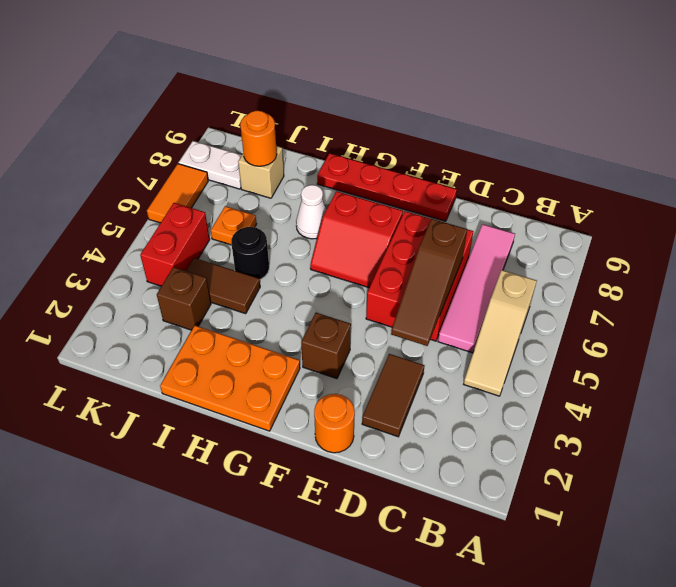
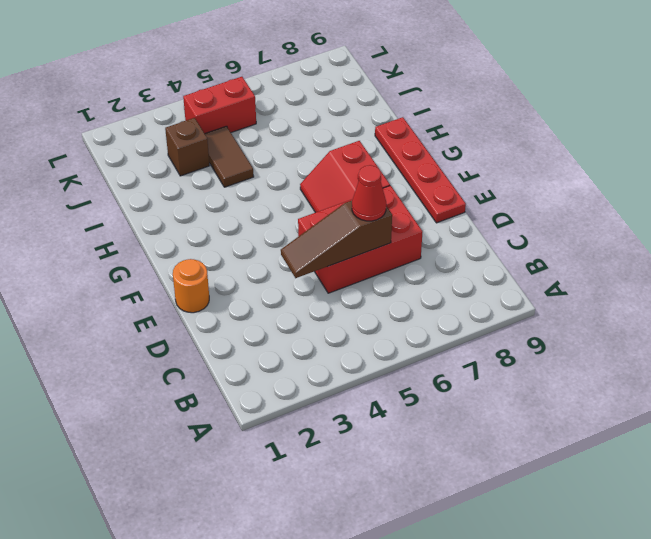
red cone D6 level 3 -> none
none -> tan slope B4:B6 level 1 top 6
none -> pink tile C5:C8 level 1
none -> brown tile D2:D3 level 1

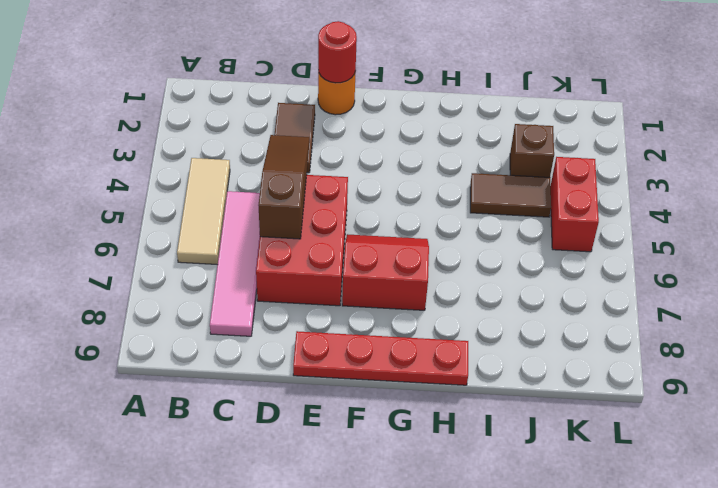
tan tile B4:B6 level 1 -> tan slope B4:B6 level 1 top 6
red round brick E1 level 2 -> none
none -> brown brick F3 level 1
none -> orange plate G1:I2 level 1
none -> white cone H7 level 1

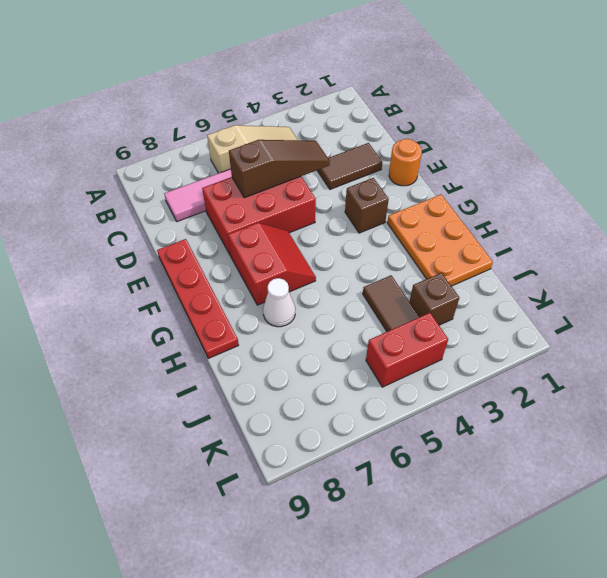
none -> black round brick I5 level 1
none -> orange plate J6 level 1
none -> tan brick J8 level 1

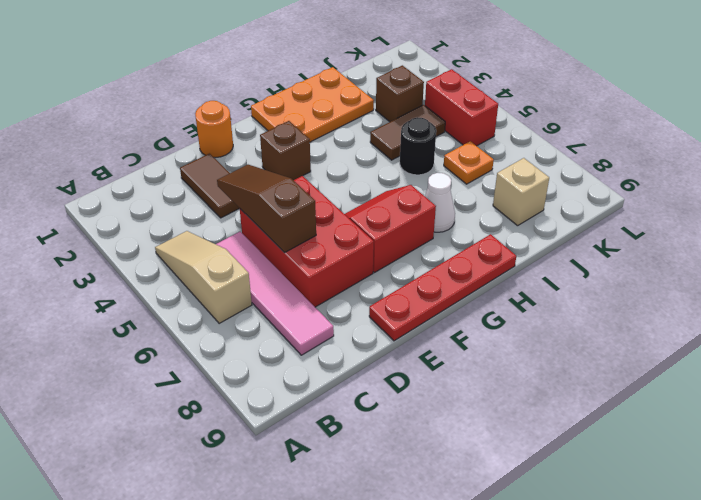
none -> white plate K8:L8 level 1
none -> orange tile L6:L7 level 1
none -> orange round brick J8 level 2

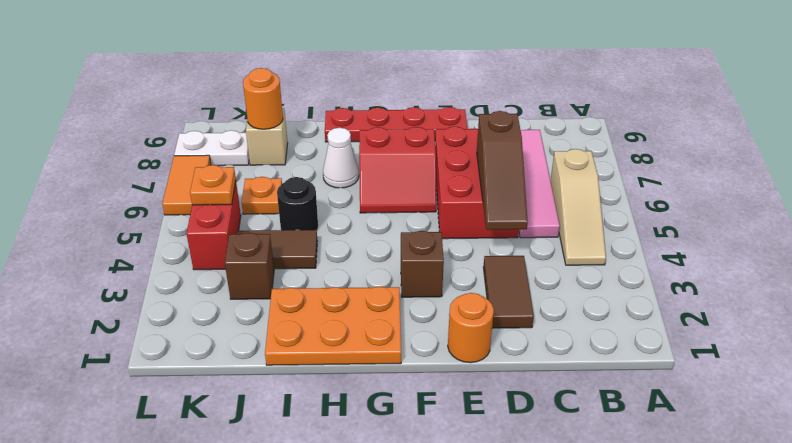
orange plate K5 level 2 -> none

